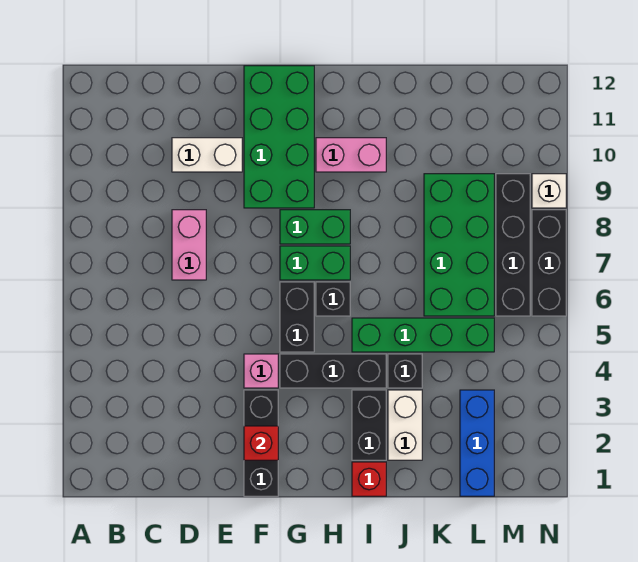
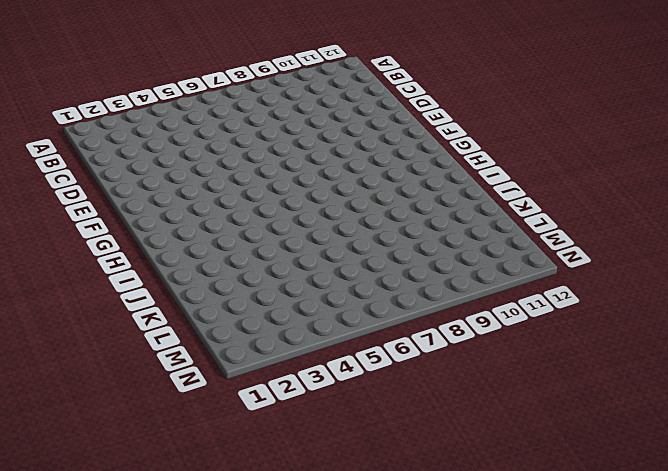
none -> pink brick D7:D8 level 1
none -> white brick D10:E10 level 1
none -> black brick F1:F3 level 1

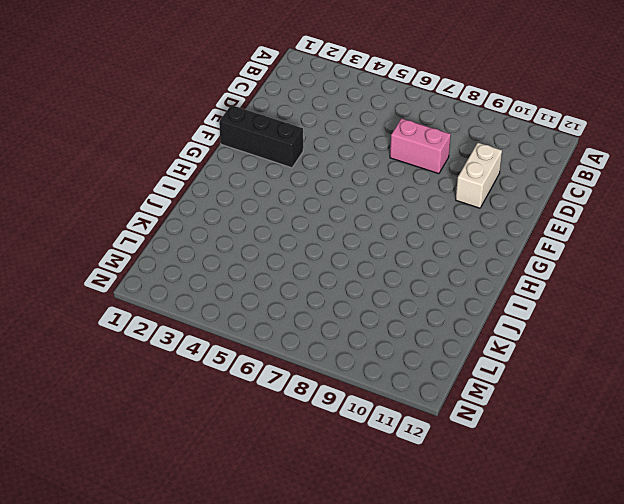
none -> pink brick F4 level 1
none -> green brick F9:G12 level 1
none -> black brick G4:I4 level 1

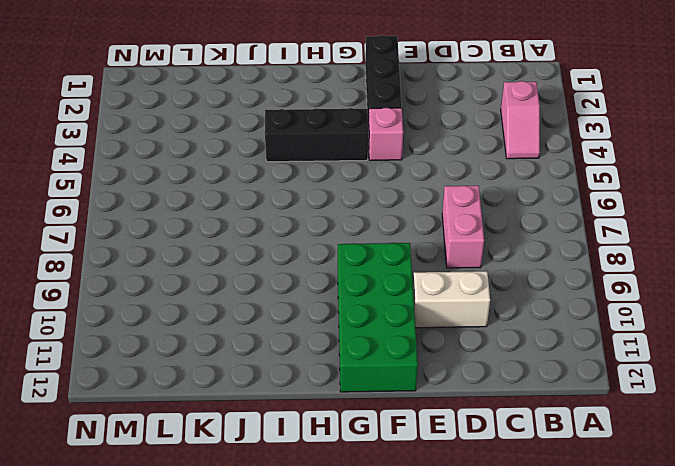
pink slope B3:B4 level 1 top 3 -> none
none -> black brick G5:G6 level 1
none -> green brick G7:H7 level 1
none -> green brick G8:H8 level 1

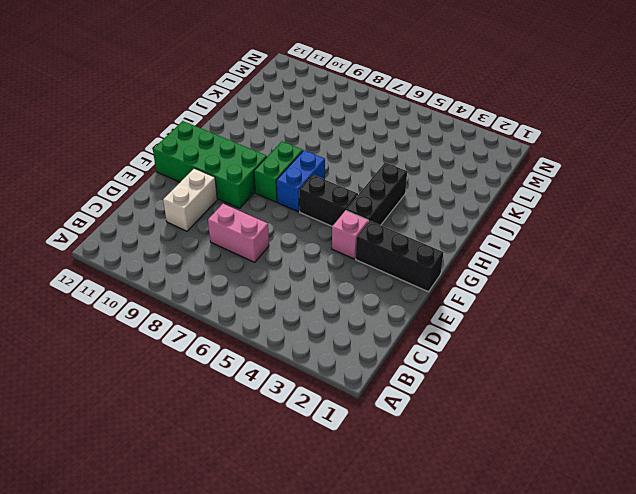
blue brick G7:H7 level 1 -> green brick G7:H7 level 1
none -> black brick H6 level 1
none -> pink brick H10:I10 level 1
none -> red brick I1 level 1

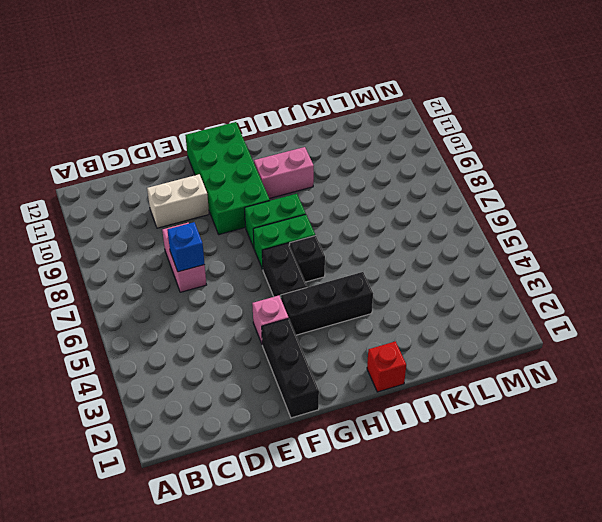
blue brick D7 level 2 -> none
none -> black brick I2:I3 level 1
none -> green brick I5:L5 level 1
none -> white brick J2:J3 level 1

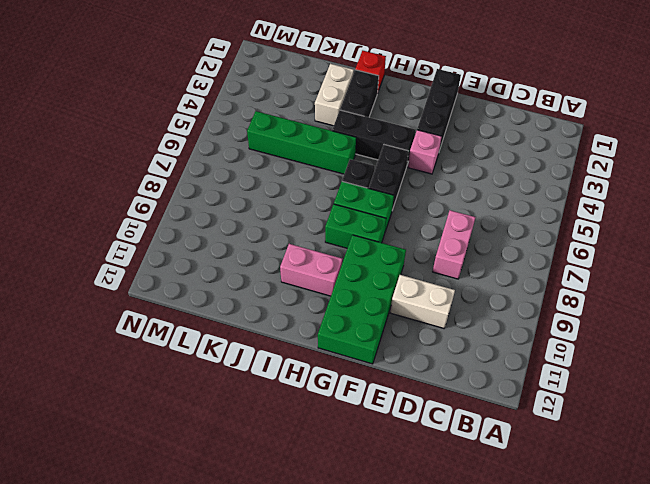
none -> black brick J4 level 1
none -> green brick K6:L9 level 1
none -> blue brick L1:L3 level 1

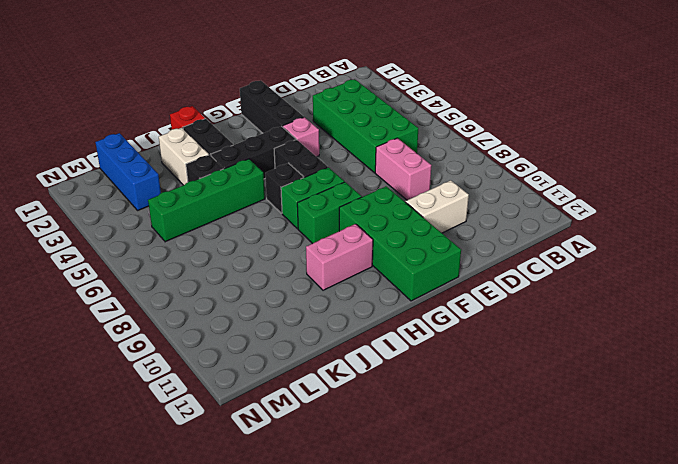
green brick C3:D6 level 1 -> green brick K6:L9 level 1
none -> black brick M6:M9 level 1
none -> black brick N6:N8 level 1
none -> white brick N9 level 1

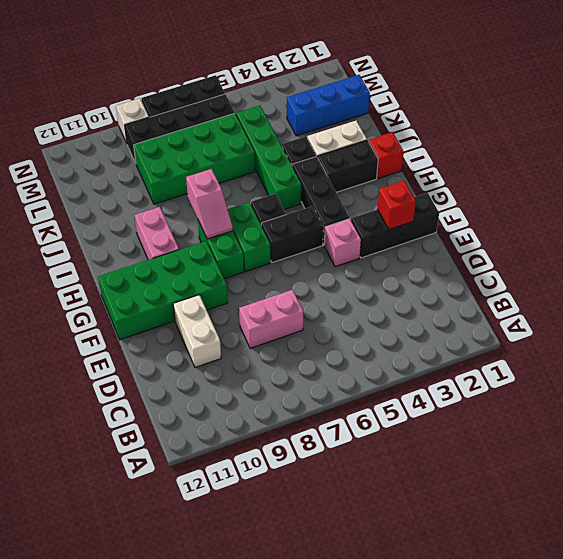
pink slope H8:I8 level 2 top I -> none

